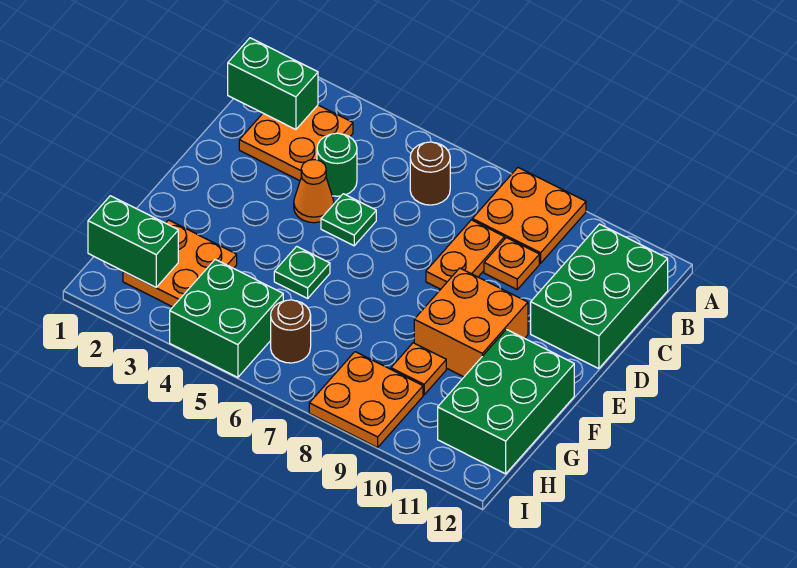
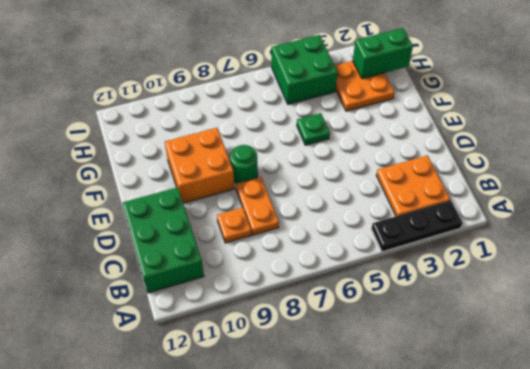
black plate A2:A4 level 1 -> none
green round brick E8 level 1 -> green round brick C4 level 1
none -> orange plate A8:B9 level 1
none -> brown round brick B6 level 1
none -> orange cone D4 level 1

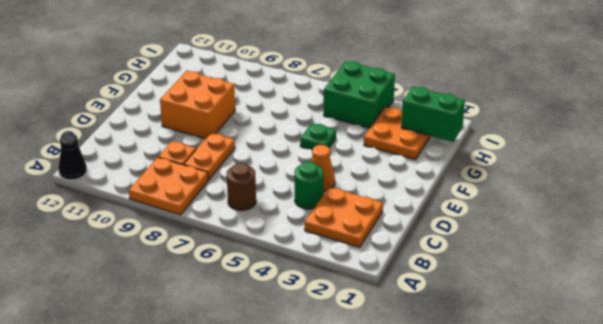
black cone A12 level 1 -> none
none -> green brick B11:D12 level 1
none -> green plate D5 level 1
none -> green brick F11:H12 level 1

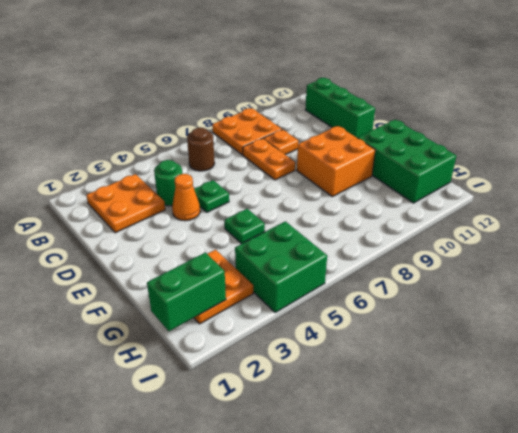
green brick B12:D12 level 1 -> green brick B11:D12 level 1
none -> orange plate G9 level 1
none -> brown round brick H6 level 1
none -> orange plate H8:I9 level 1

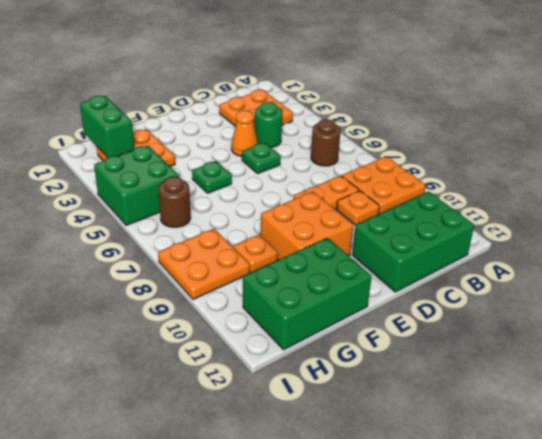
none -> green brick B1:B2 level 2

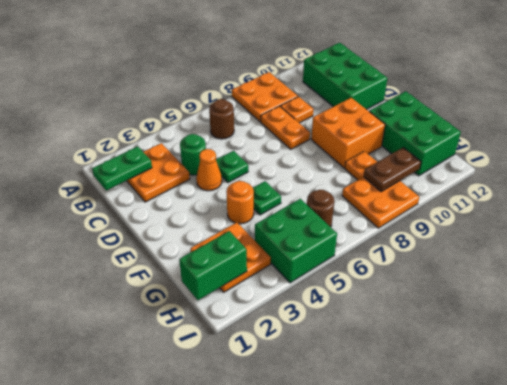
green plate B1:B2 level 2 -> green brick B1:B2 level 2
orange round brick F4 level 1 -> none
brown plate H9:H10 level 2 -> none

